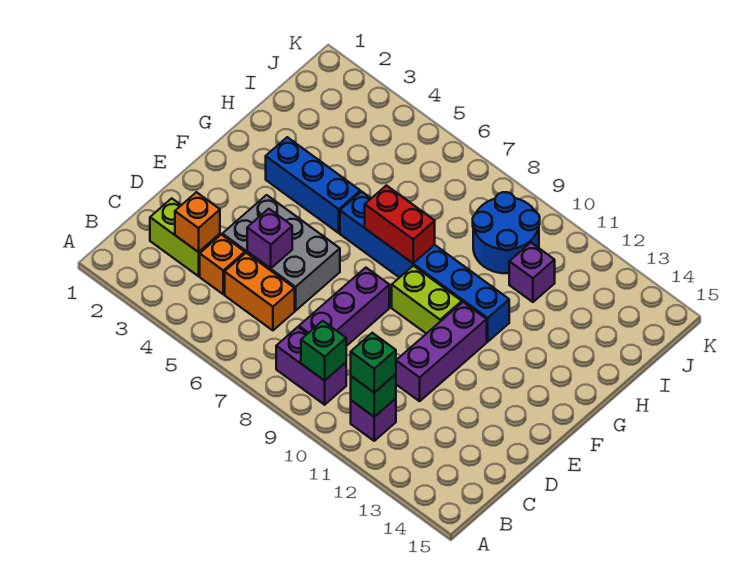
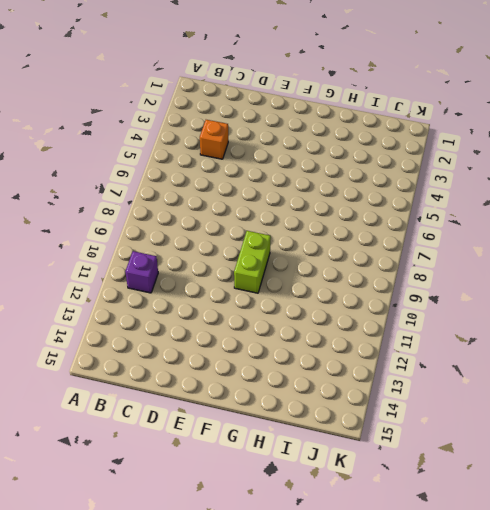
none -> purple brick B8:B9 level 1
none -> lime brick C2:C3 level 1
none -> orange brick C5:C6 level 1

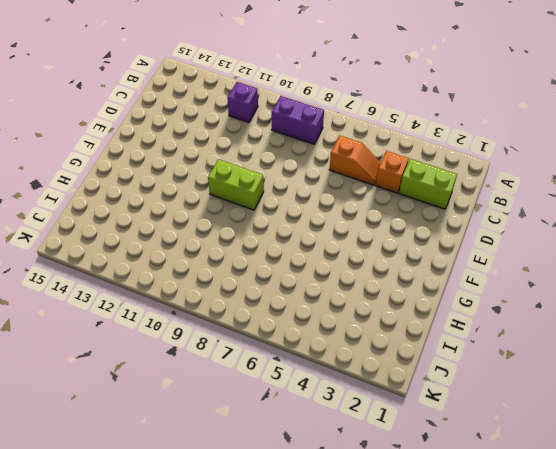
orange slope C5:C6 level 1 top 6 -> orange brick C5:C6 level 1
none -> purple brick C8:E8 level 1
none -> grey brick D4:E6 level 1
none -> purple brick D11:F11 level 1

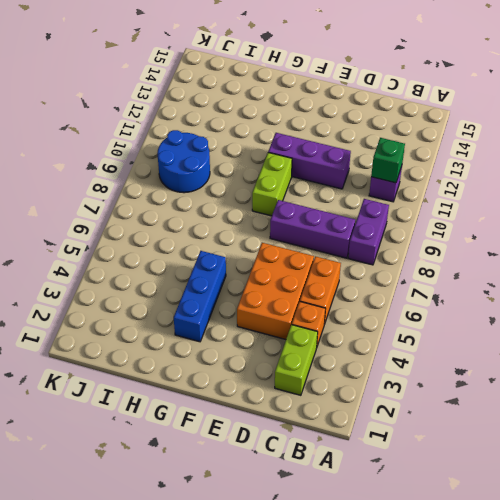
orange brick D4:E6 level 1 -> grey brick D4:E6 level 1
none -> blue brick G6:G11 level 1
none -> purple brick I11 level 1
none -> green brick B9 level 2

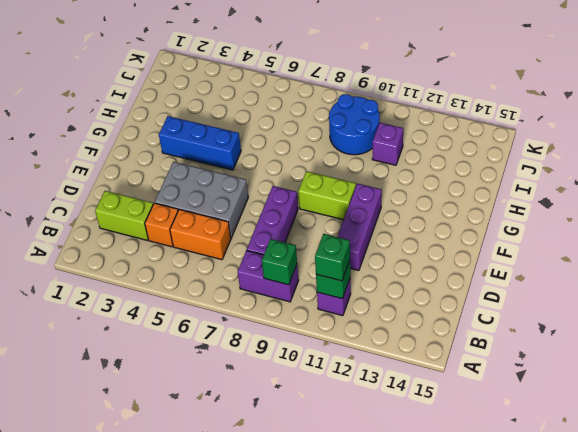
none -> blue brick G6:G11 level 1
none -> orange brick C3 level 2
none -> purple brick D5 level 2

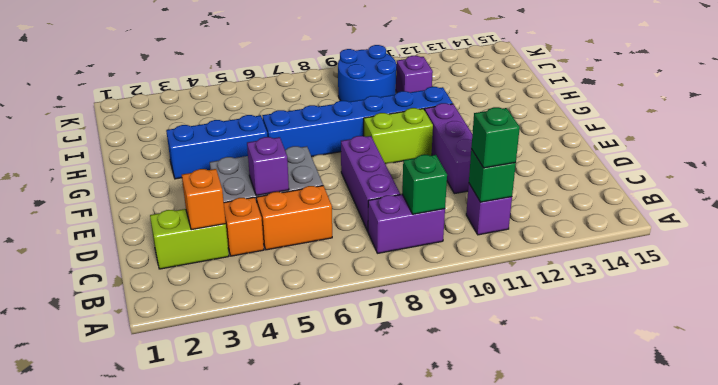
none -> red brick G7:G8 level 2

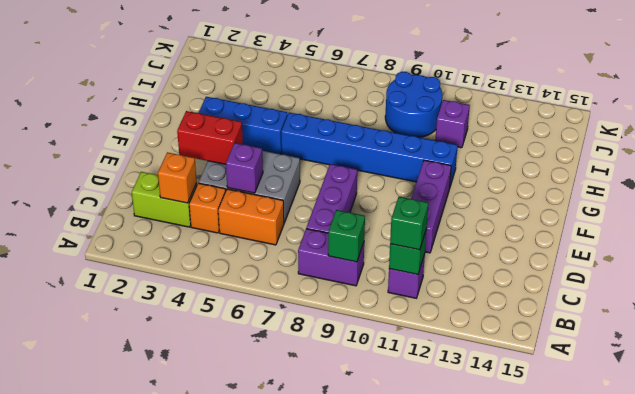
red brick E3:E4 level 2 -> red brick G7:G8 level 2
none -> lime brick F9:F10 level 1

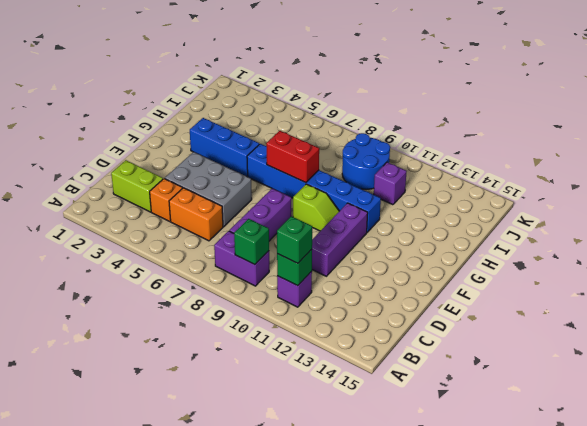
lime slope F9:F10 level 1 top 9 -> lime brick F9:F10 level 1
none -> orange brick C3 level 2
none -> purple brick D5 level 2

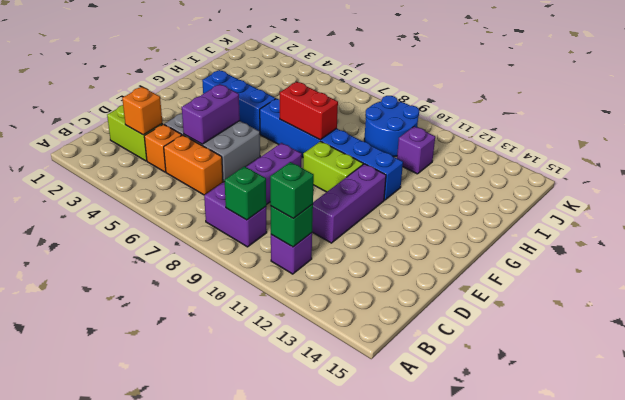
purple brick D5:E5 level 2 -> purple brick D5 level 2

